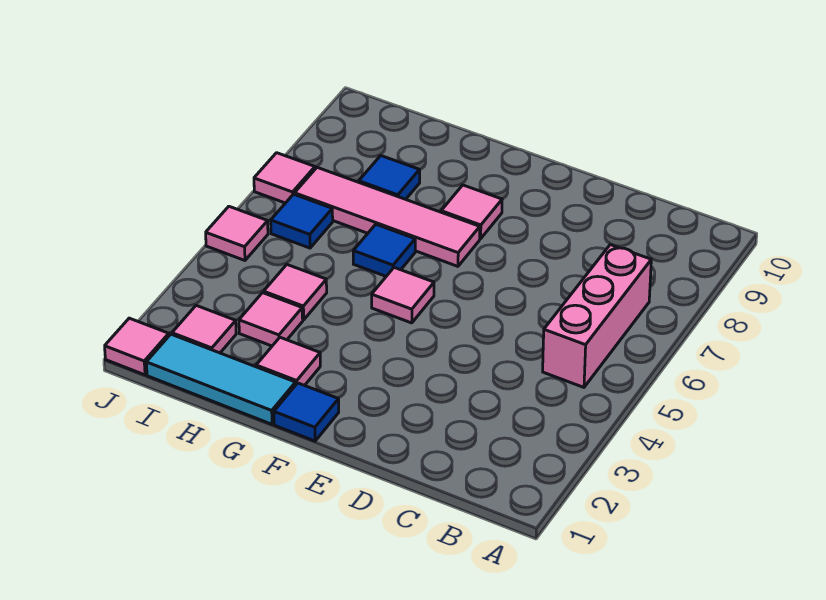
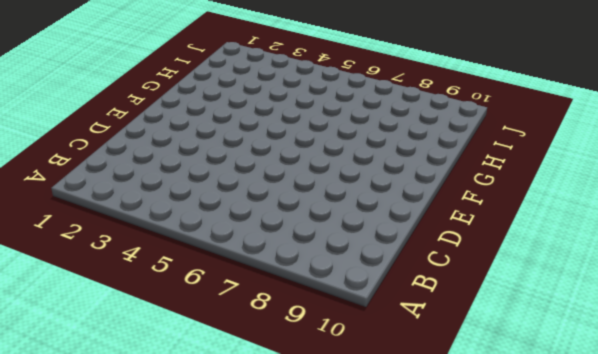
none -> pink brick B5:B7 level 1
none -> blue tile F1 level 1
none -> pink tile F5 level 1

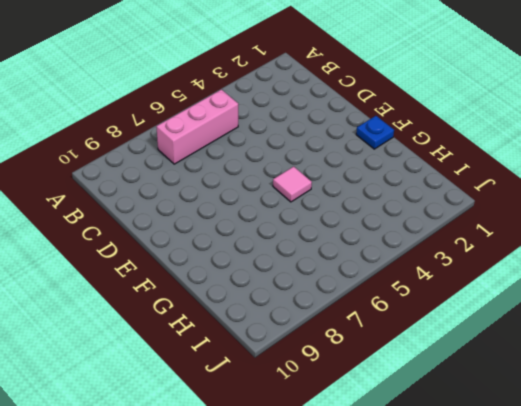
blue plate F1 level 1 -> blue tile F1 level 1
none -> pink tile F7:I7 level 1
none -> pink tile F8 level 1
none -> cyan tile G1:I1 level 1

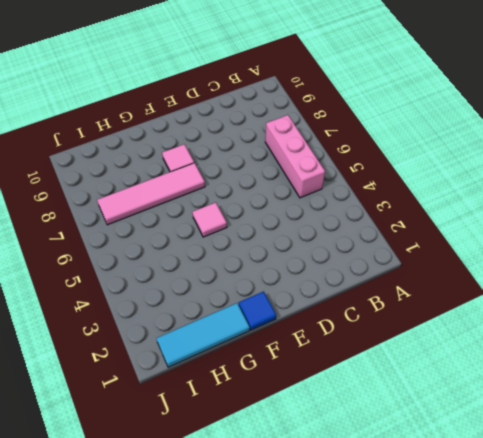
none -> pink tile G2 level 1
none -> blue tile G6 level 1
none -> pink tile H3 level 1

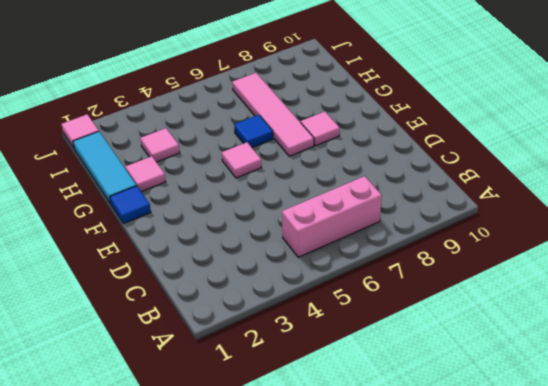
none -> pink tile H4 level 1
none -> blue tile H8 level 1
none -> pink tile I2 level 1

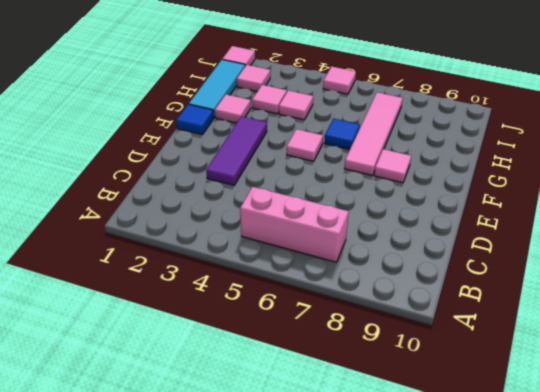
purple tile D3:F3 level 1 -> none
none -> blue tile H8 level 1
none -> blue tile I6 level 1
none -> pink tile J7 level 1

